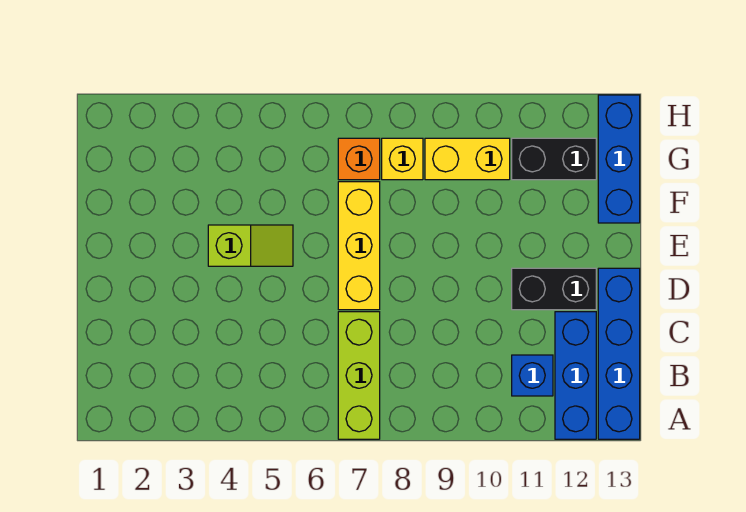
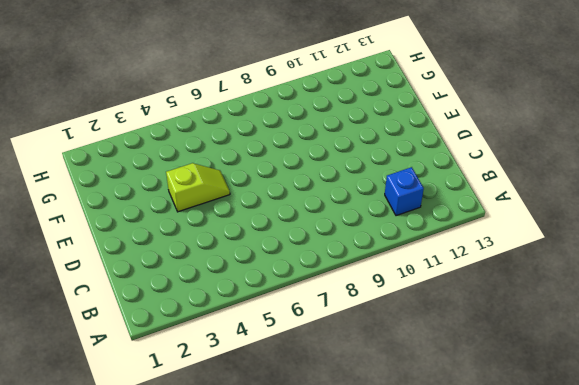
none -> lime brick A7:C7 level 1
none -> blue brick A12:C12 level 1
none -> blue brick A13:D13 level 1

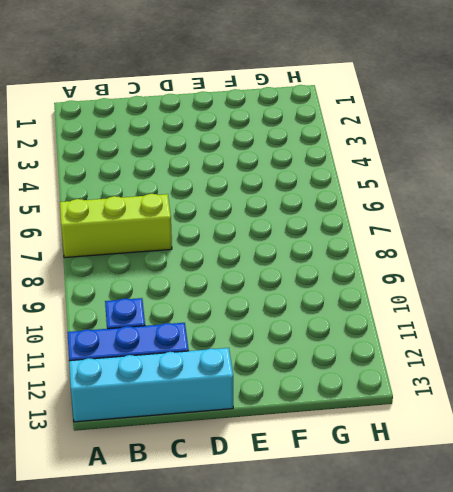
cyan brick A13:D13 level 1 -> blue brick A13:D13 level 1
none -> yellow brick D7:F7 level 1
none -> black brick D11:D12 level 1
none -> lime slope E4:E5 level 1 top 4

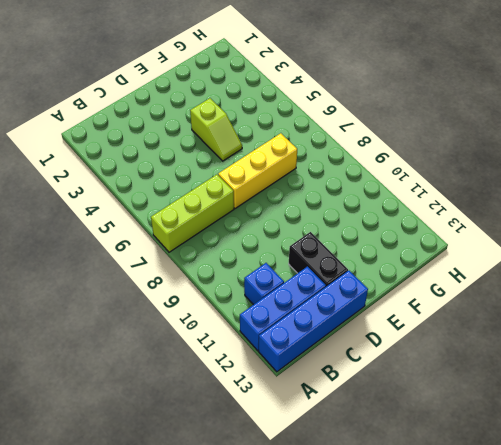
none -> blue brick F13:H13 level 1
none -> orange brick G7 level 1
none -> yellow brick G8 level 1

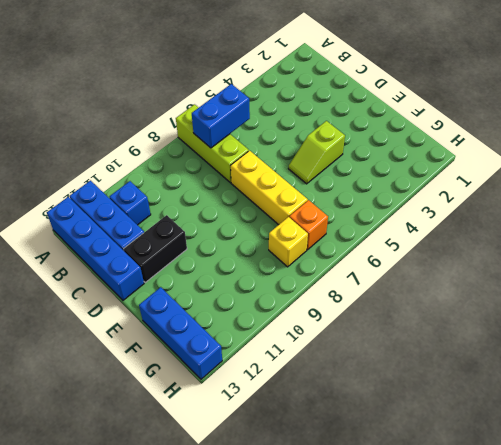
blue brick B6:B7 level 2 -> none
none -> yellow brick G9:G10 level 1
none -> black brick G11:G12 level 1

